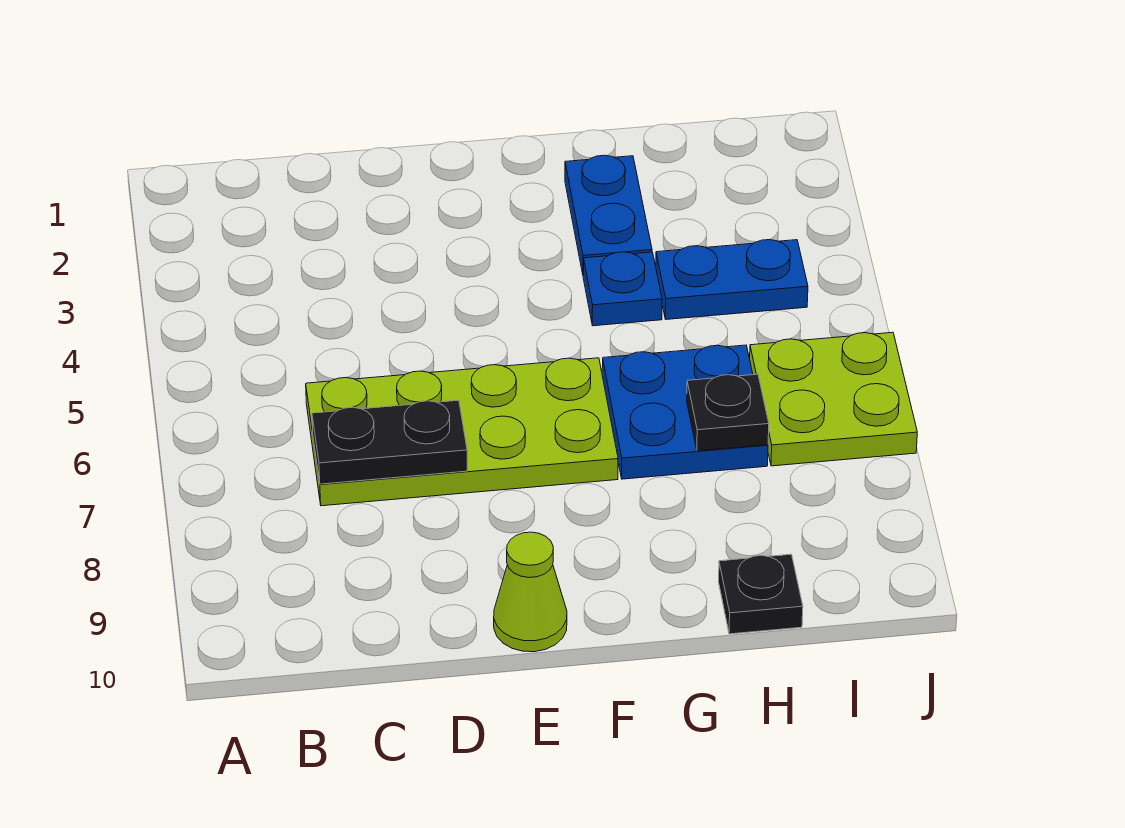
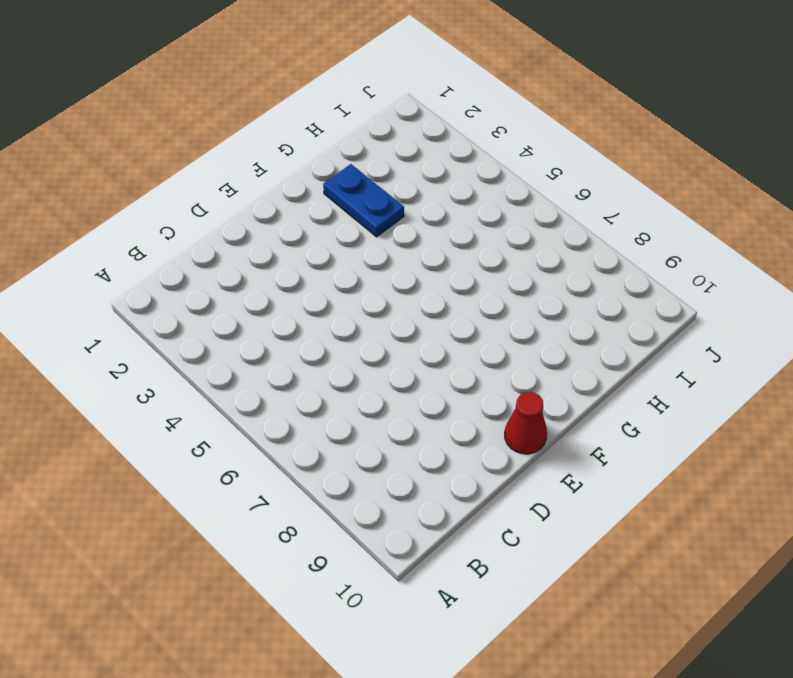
red cone E10 level 1 -> lime cone E10 level 1
none -> lime plate C6:F7 level 1
none -> blue plate G4 level 1

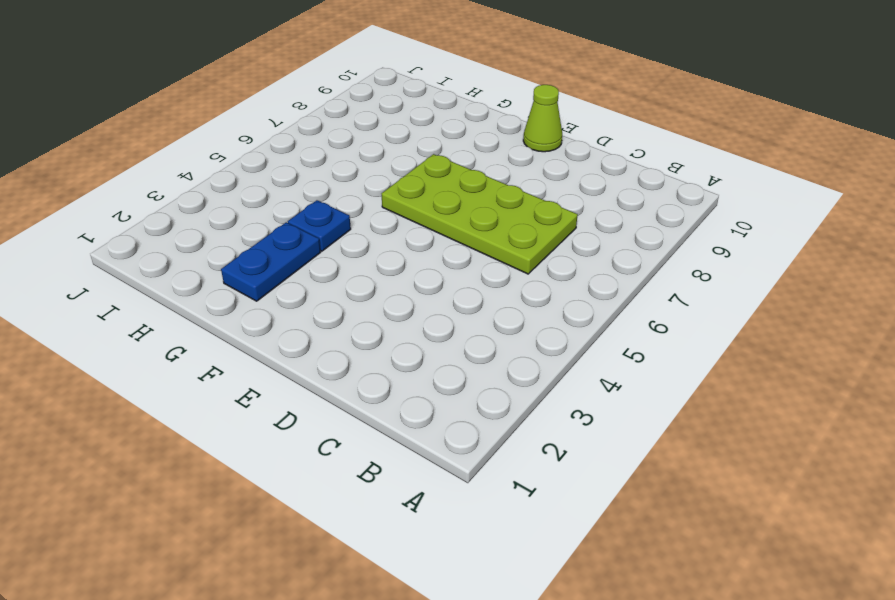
none -> blue plate G6:H7 level 1
none -> blue plate H4:I4 level 1

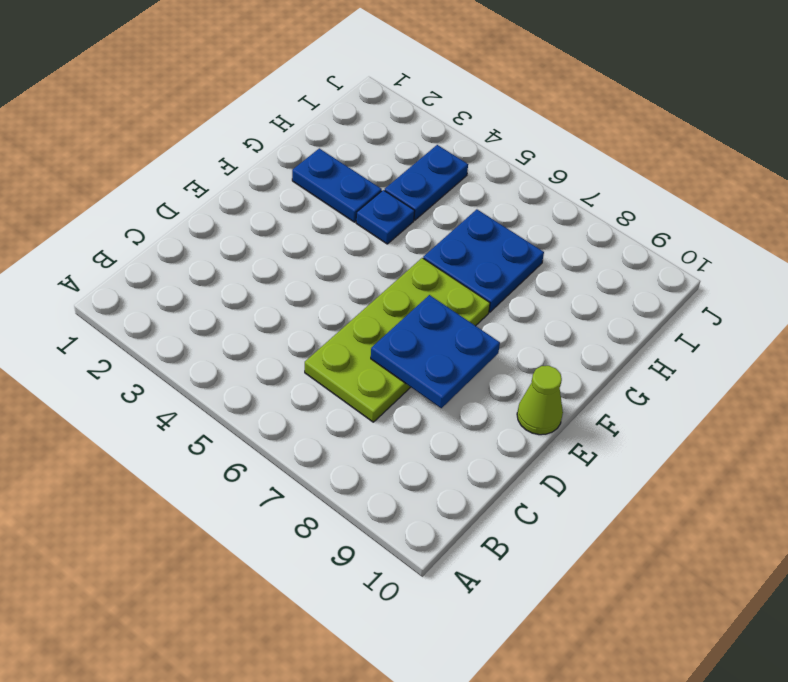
blue plate D7:E8 level 2 -> black plate C7:D7 level 2
none -> black plate H10 level 1
none -> lime plate I6:J7 level 1

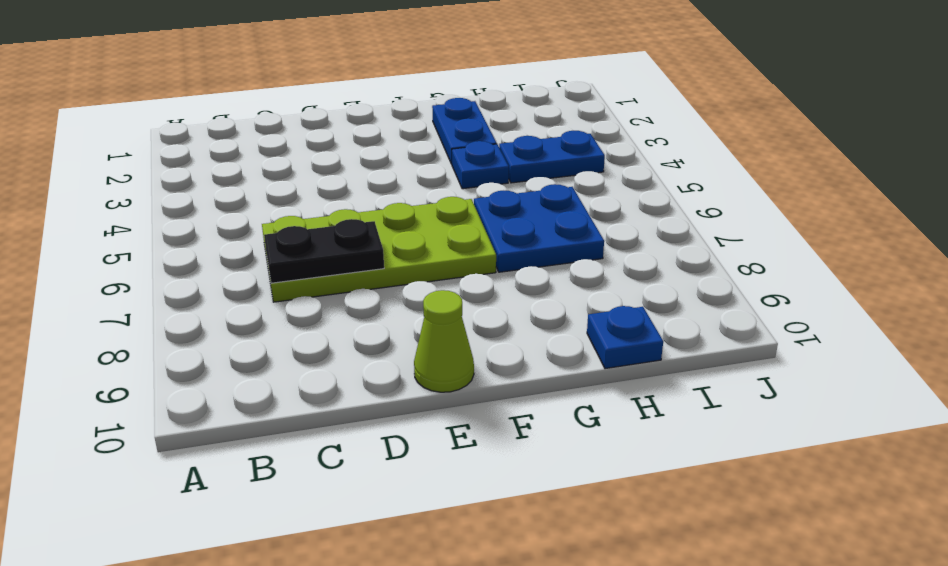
blue plate H10 level 1 -> black plate H10 level 1
none -> lime plate I6:J7 level 1
none -> black plate H7 level 2

